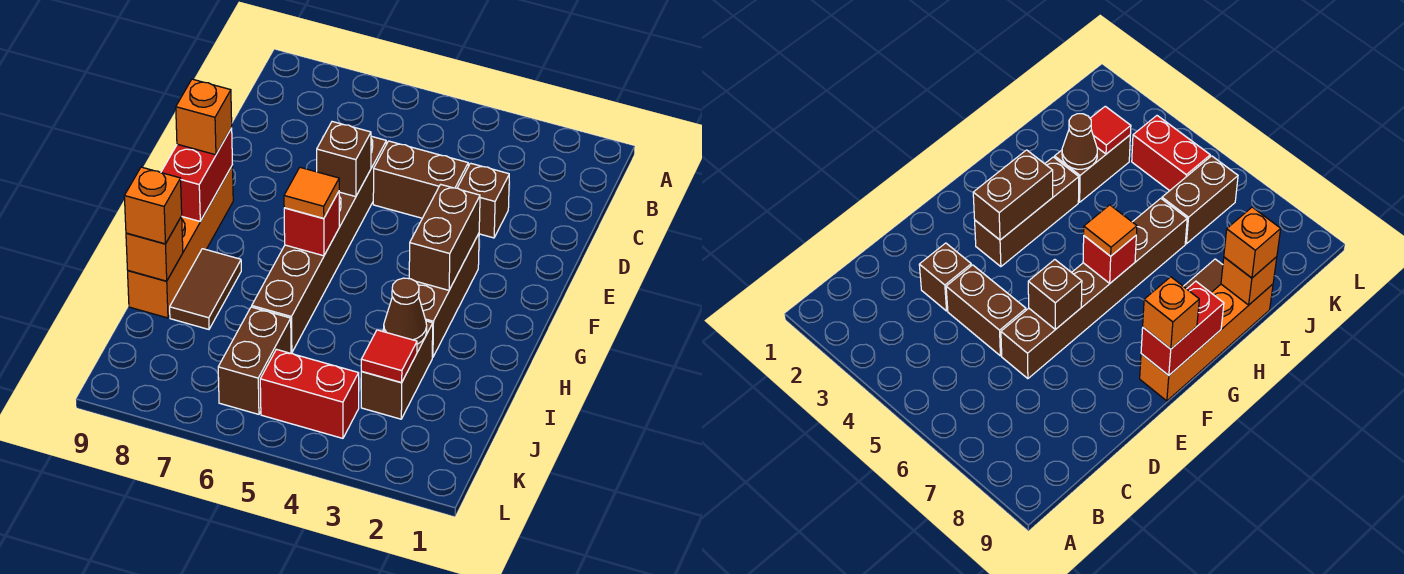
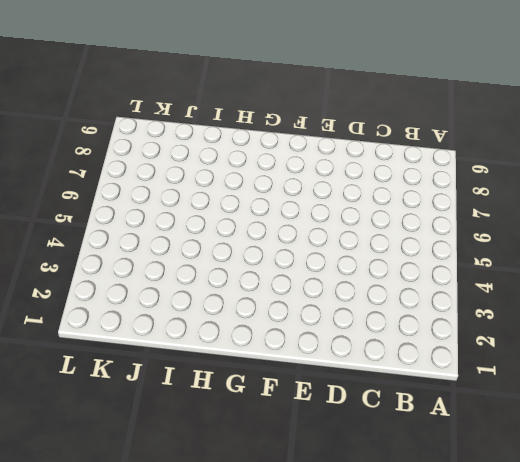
none -> brown brick D3 level 1
none -> brown brick D4:D5 level 1
none -> brown brick D6:I6 level 1

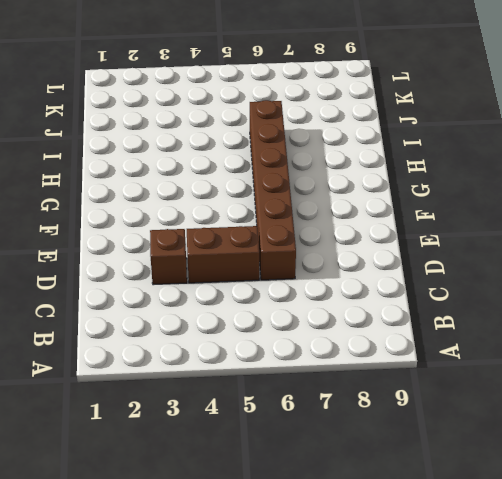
none -> brown brick F3:H3 level 1
none -> orange brick F9:I9 level 1
none -> brown tile H8:I8 level 1

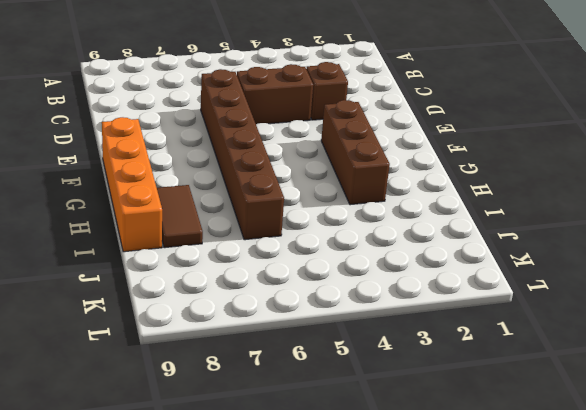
none -> brown brick I3:J3 level 1
none -> brown brick J6:K6 level 1
none -> red brick K4:K5 level 1

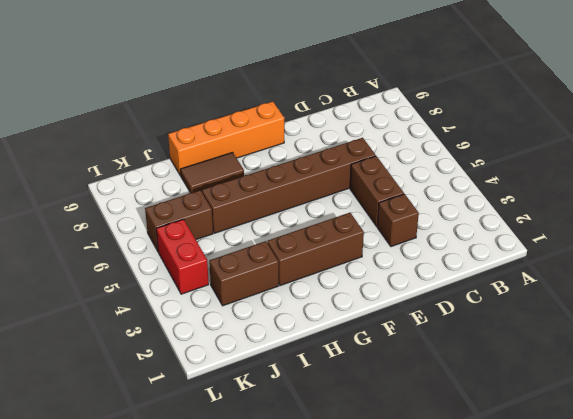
none -> brown brick E6 level 2
none -> brown brick F3:G3 level 2
none -> red brick F9:G9 level 2

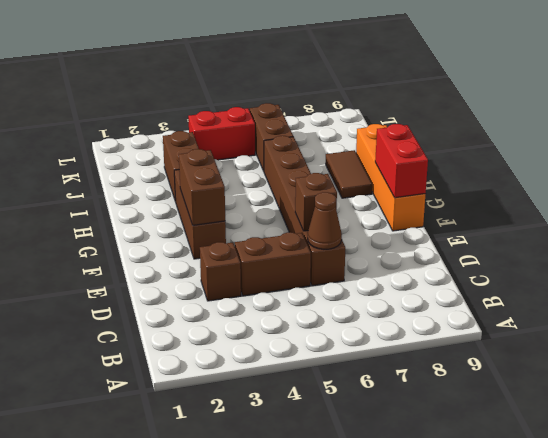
brown cone D6 level 2 -> brown cone I3 level 2
none -> red brick G6 level 2
none -> orange brick I9 level 2
none -> red tile J3 level 2

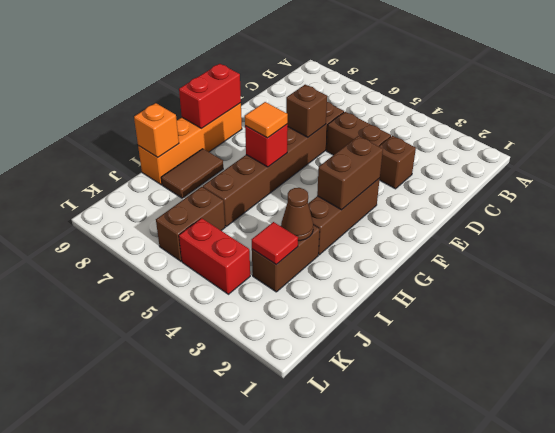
none -> orange brick F9 level 3
none -> orange brick I9 level 3

